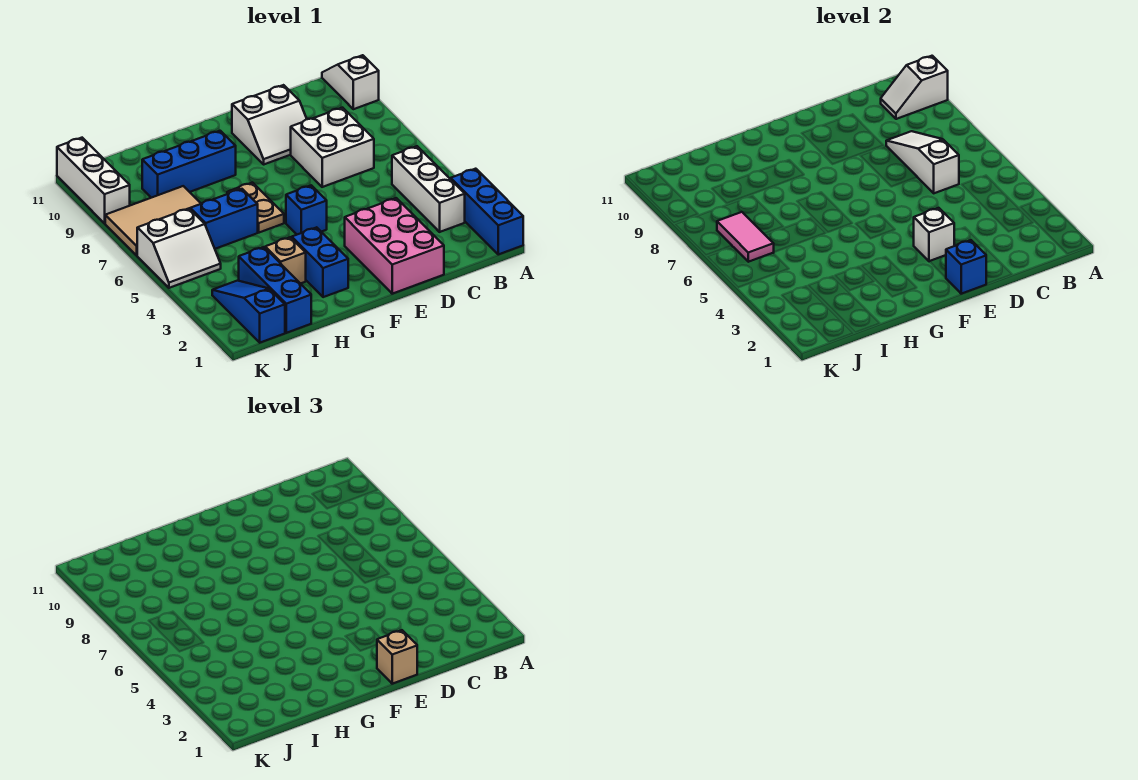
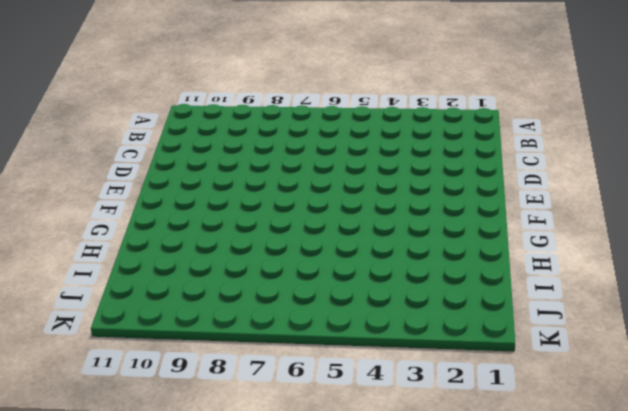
none -> blue brick A1:A3 level 1
none -> white slope A10:A11 level 1 top 10
none -> white brick B3:B5 level 1

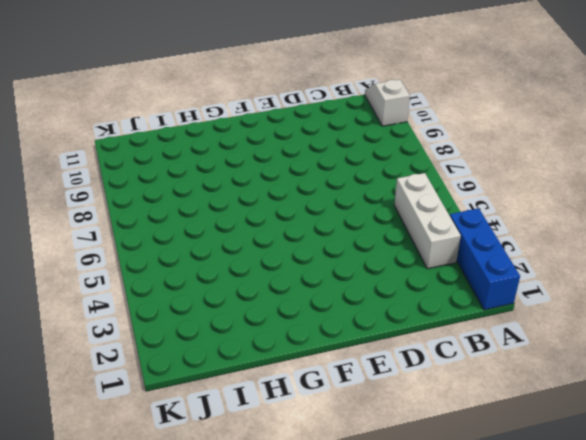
none -> white brick C7:D8 level 1
none -> pink brick D1:E3 level 1
none -> white slope D9:E10 level 1 top 10

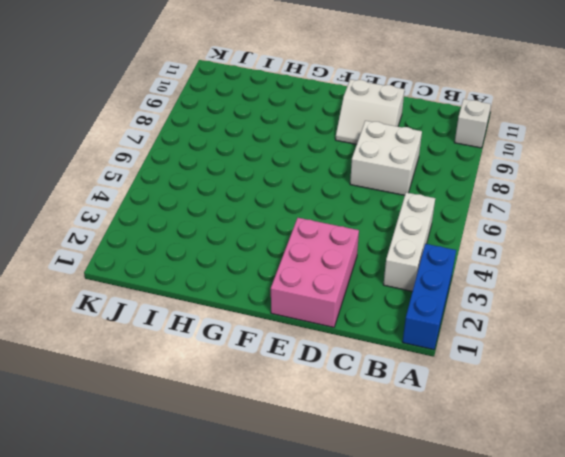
none -> blue brick F5 level 1
none -> blue brick G2:G3 level 1
none -> tan plate G6:G7 level 1

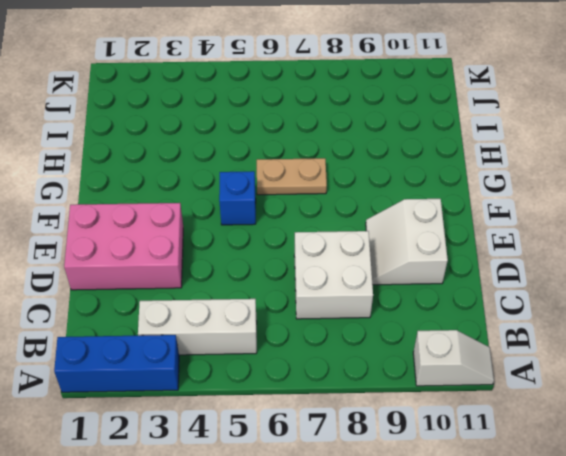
none -> blue brick G2:G3 level 1
none -> blue brick G9:I9 level 1
none -> tan brick H3 level 1

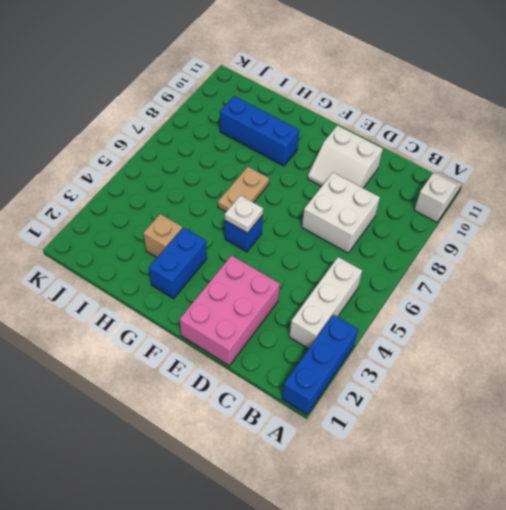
white plate F5 level 2 -> none
none -> blue brick H6:I6 level 1
none -> blue brick I1:I3 level 1
none -> tan tile I7:K8 level 1

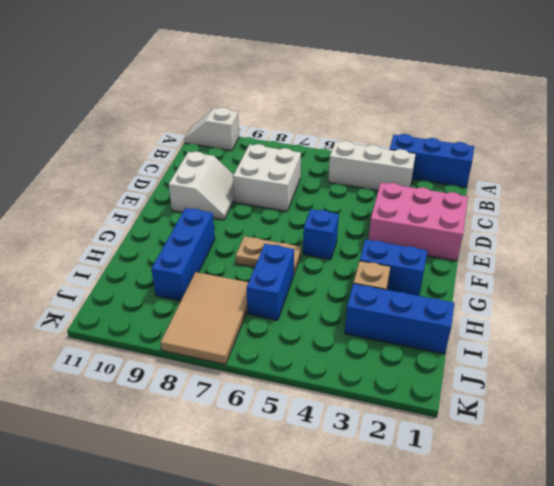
none -> blue slope J1:J3 level 1 top 1
none -> white slope J5:K6 level 1 top 6
none -> white brick K9:K11 level 1

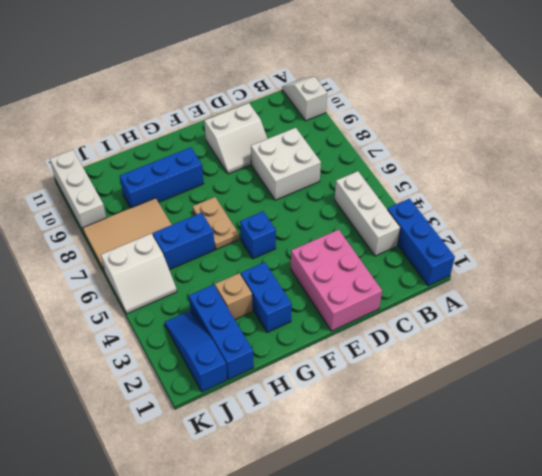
none -> white slope A10:B10 level 2 top A
none -> white slope C6:C8 level 2 top 6
none -> blue brick E1 level 2

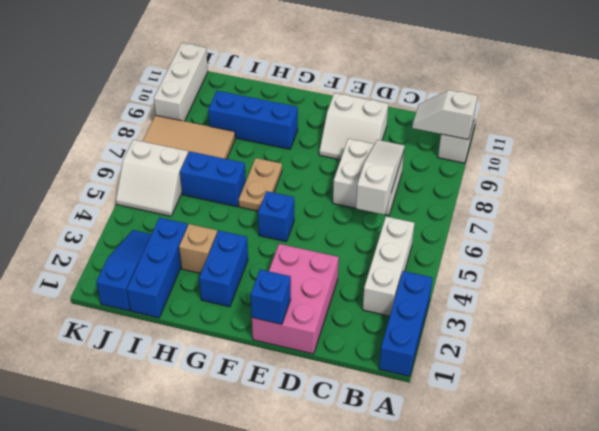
none -> white brick E3 level 2
none -> pink tile J6:J7 level 2
none -> tan brick E1 level 3

